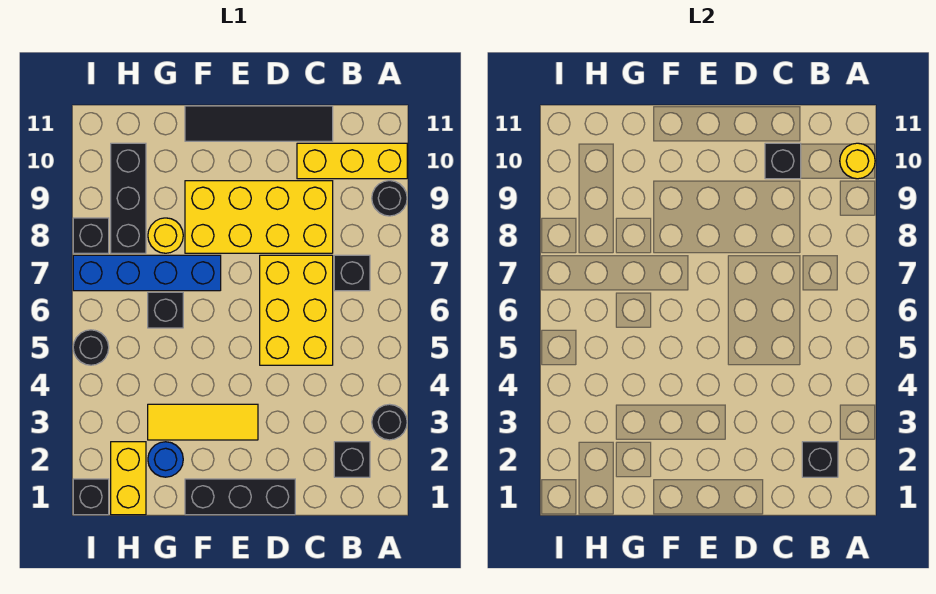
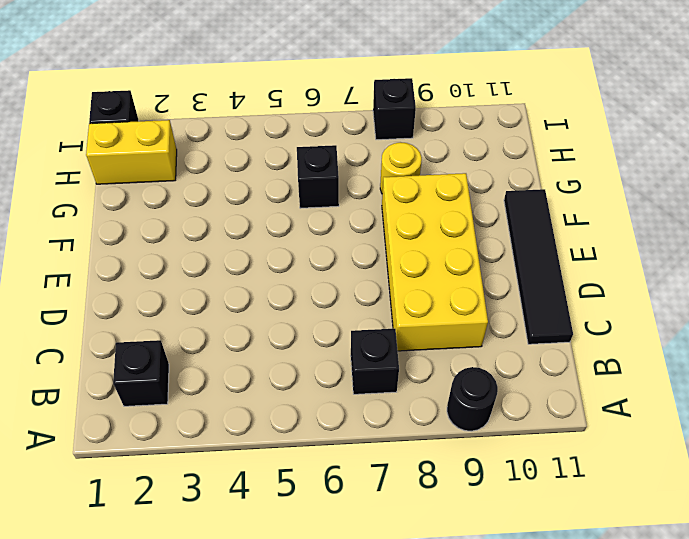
none -> black round brick A3 level 1
none -> yellow brick A10:C10 level 1
none -> yellow brick C5:D7 level 1

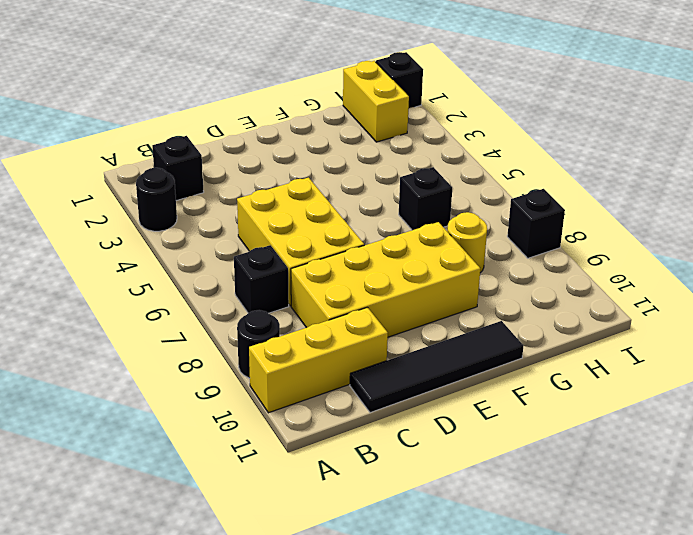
none -> black brick D1:F1 level 1
none -> yellow tile E3:G3 level 1
none -> blue brick F7:I7 level 1

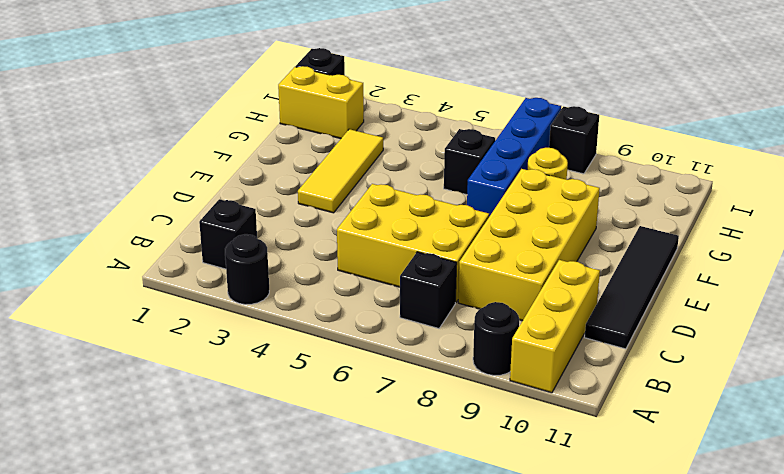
none -> black brick D1:F1 level 1
none -> blue round brick G2 level 1
none -> black brick H8:H10 level 1

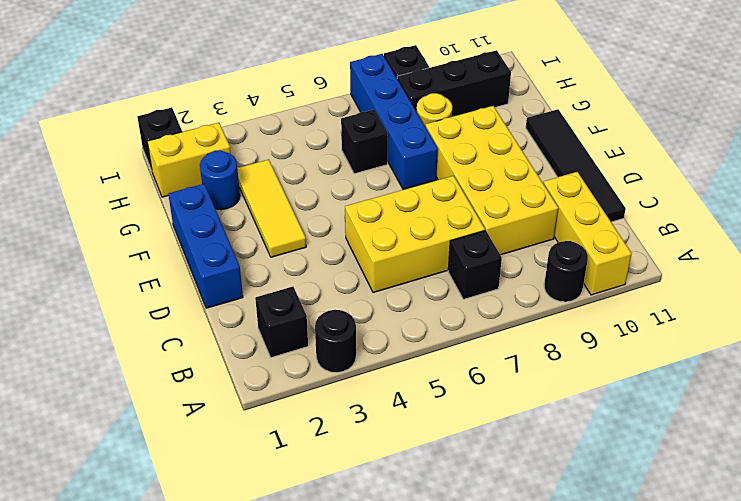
blue brick D1:F1 level 1 -> black brick D1:F1 level 1
none -> black round brick I5 level 1
none -> yellow round brick A10 level 2
none -> black brick B2 level 2

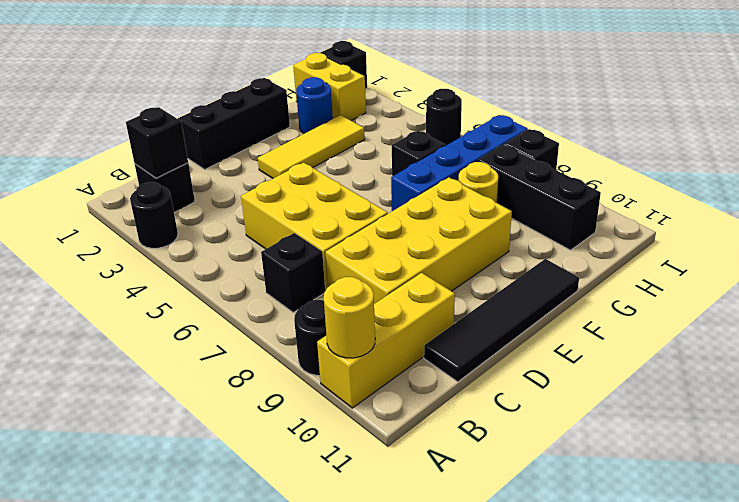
none -> black brick C10 level 2

